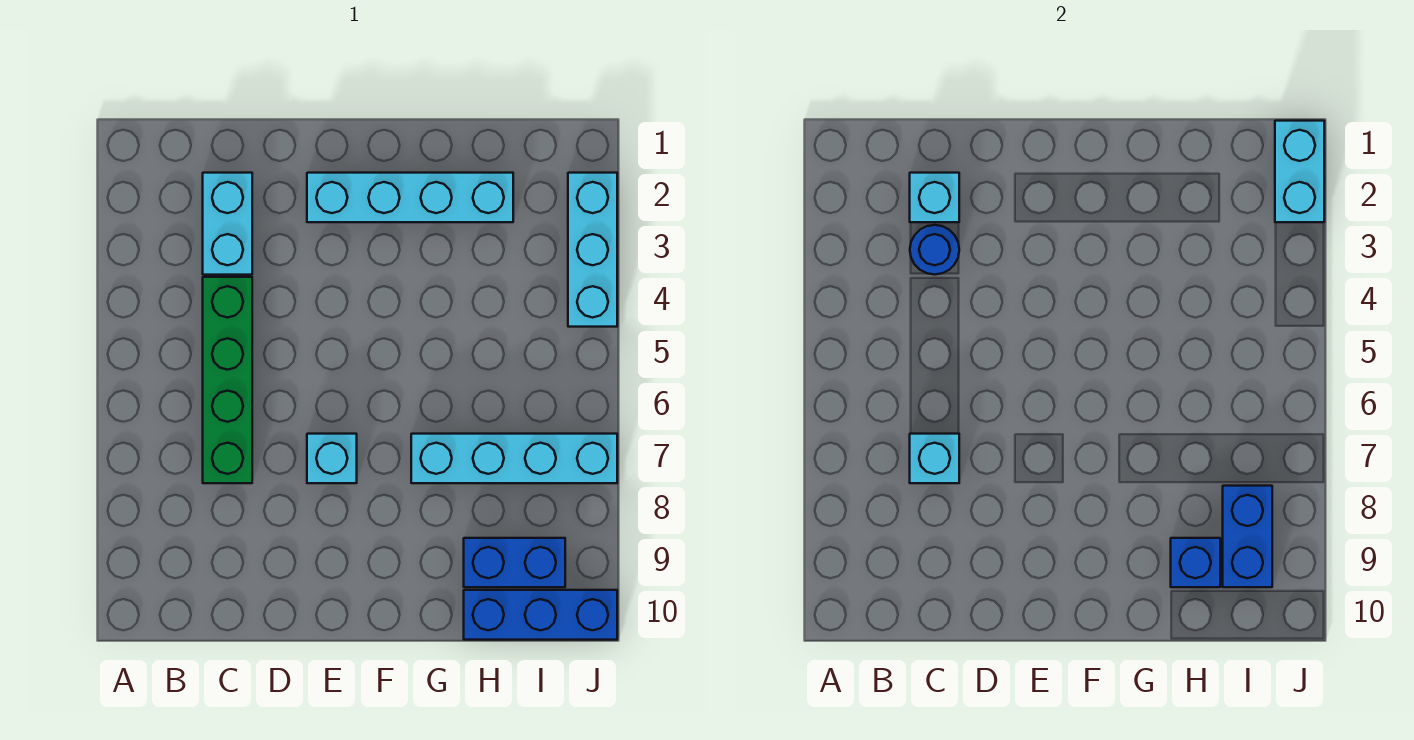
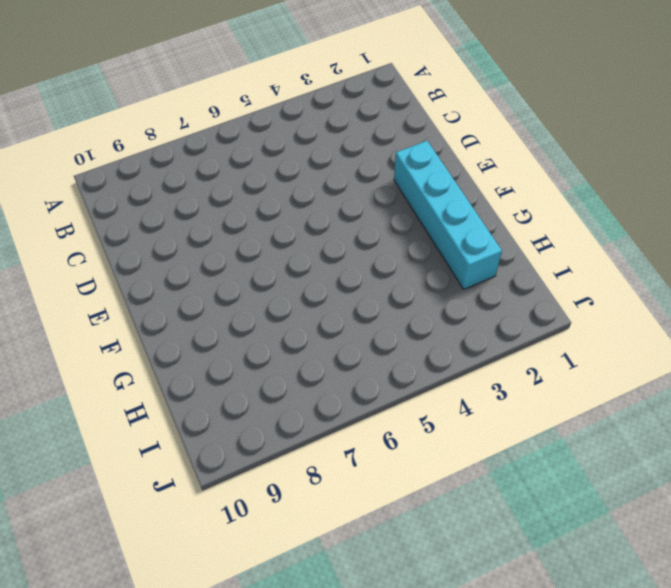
none -> cyan brick C2:C3 level 1
none -> green brick C4:C7 level 1
none -> cyan brick E7 level 1

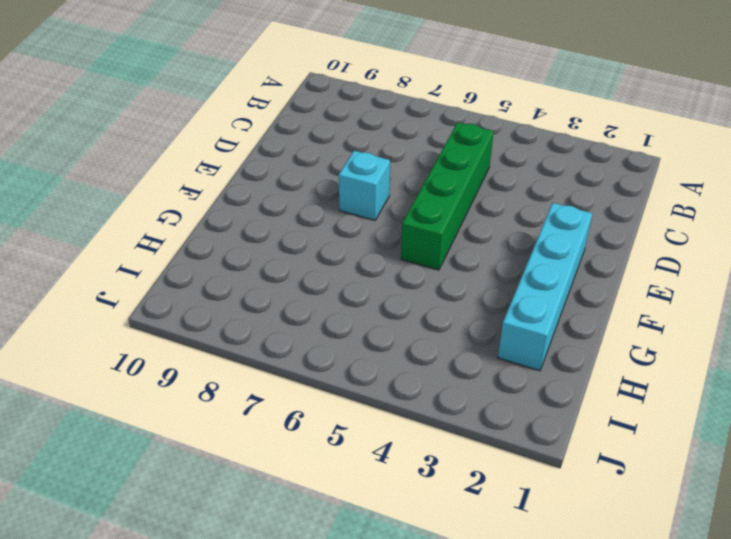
green brick C5:F5 level 1 -> green brick C4:C7 level 1
none -> cyan brick C2:C3 level 1
none -> cyan brick G7:J7 level 1
none -> blue brick H9:I9 level 1

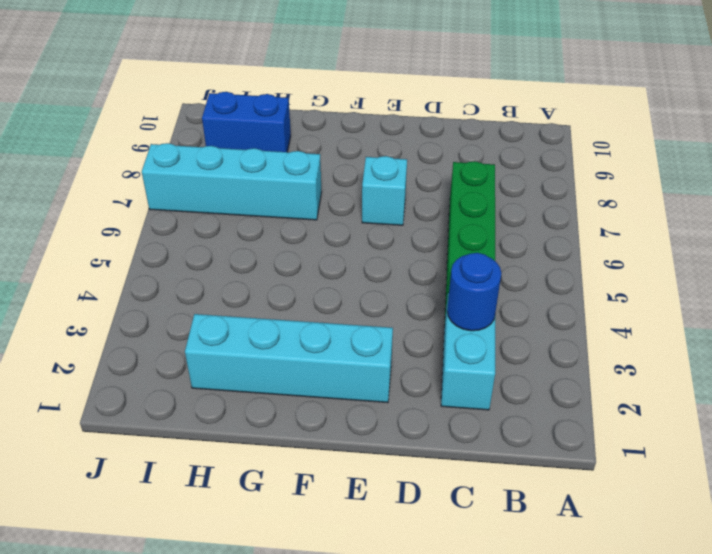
none -> blue brick H10:J10 level 1
none -> cyan brick J2:J4 level 1
none -> cyan brick C2 level 2

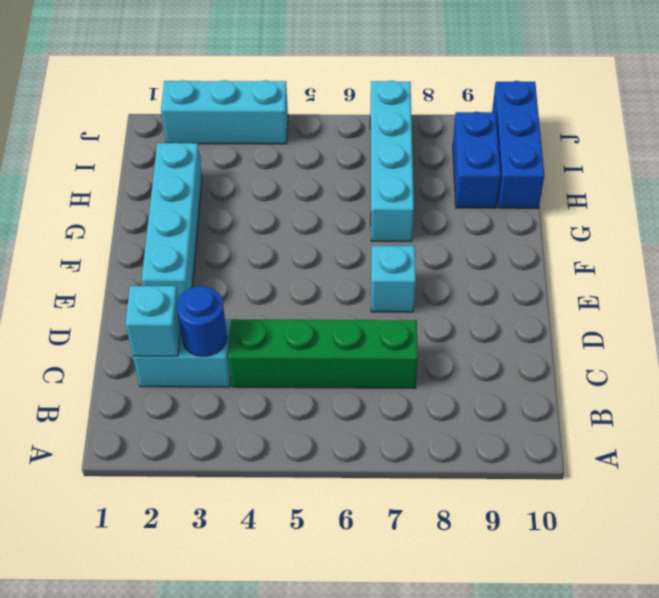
none -> cyan brick C7 level 2
none -> blue brick H9 level 2
none -> blue brick I8:I9 level 2

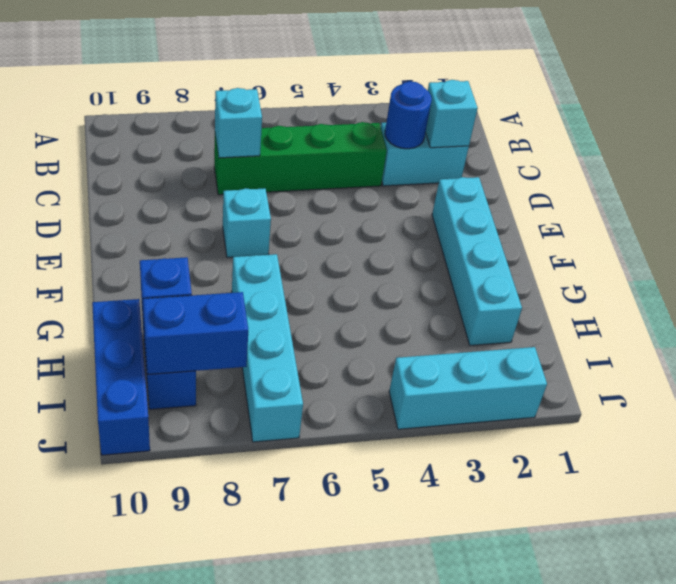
none -> cyan brick J1:J2 level 2

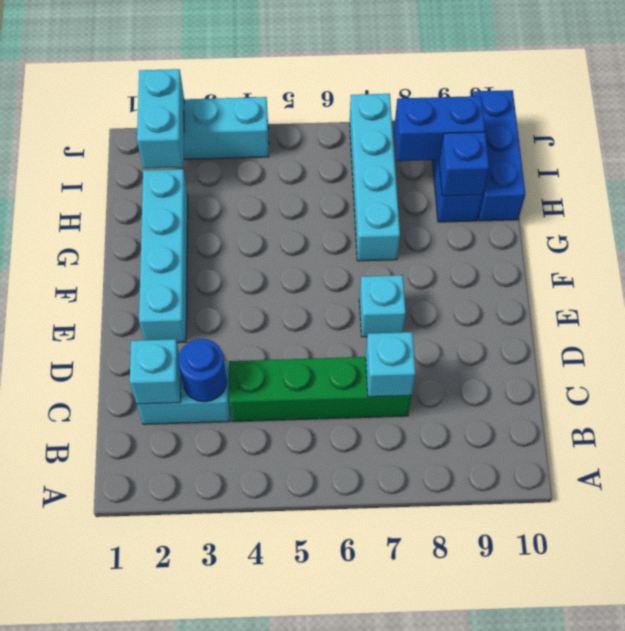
cyan brick I2:J2 level 2 -> cyan brick J1:J2 level 2

